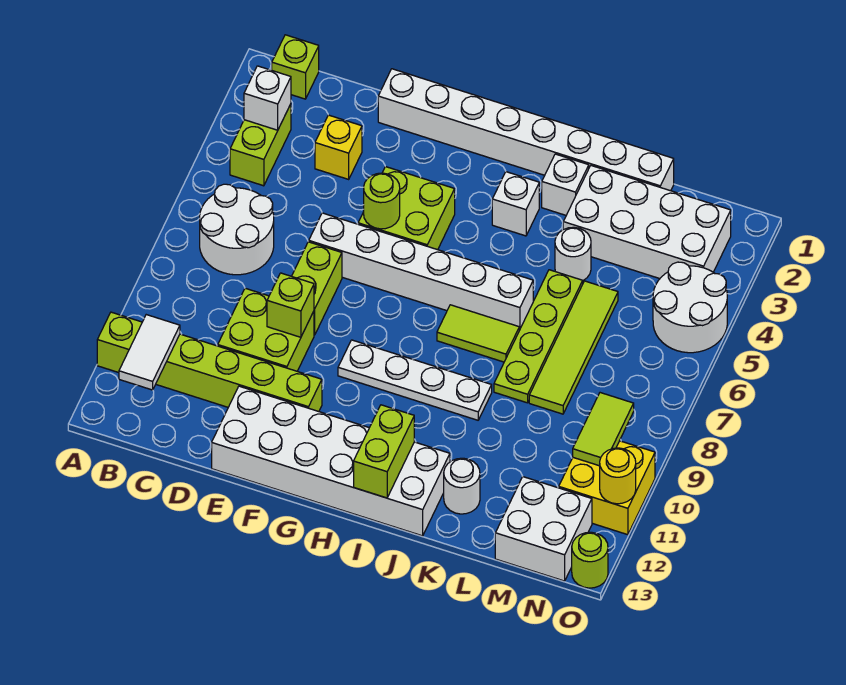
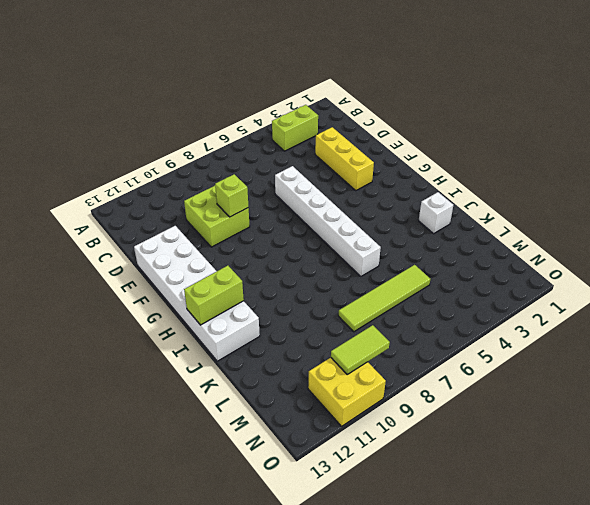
yellow brick D3:F3 level 1 -> yellow brick D3 level 1
none -> lime brick A11:F11 level 1
none -> lime brick B1 level 1
none -> white round brick B6:C7 level 1
none -> white brick E1:L1 level 1

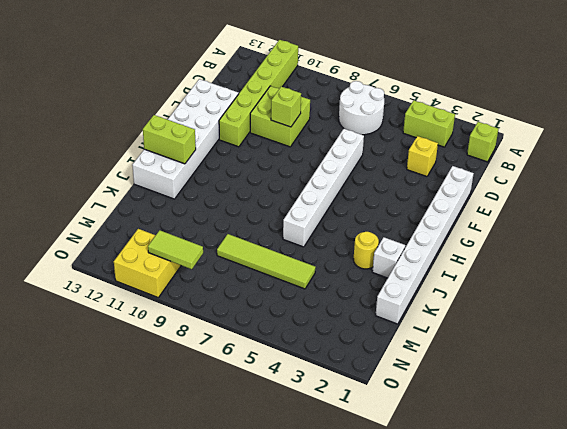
yellow round brick J3 level 1 -> yellow round brick O11 level 2
none -> lime brick E7:E8 level 1
none -> lime brick F4:G5 level 1
none -> white plate G9:J9 level 1
none -> white brick I3 level 1

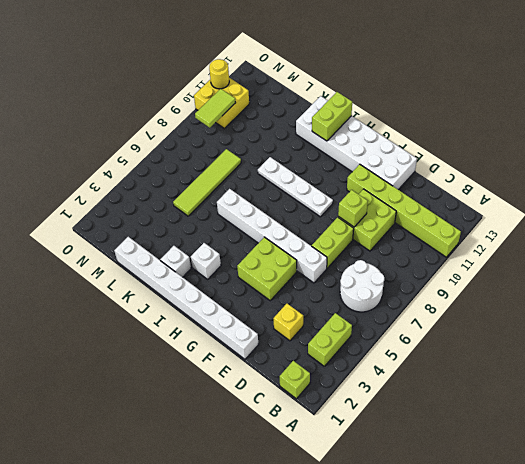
none -> lime tile I7:J7 level 1
none -> white brick K2:N3 level 1
none -> white round brick K4 level 1
none -> lime plate K5:K8 level 1

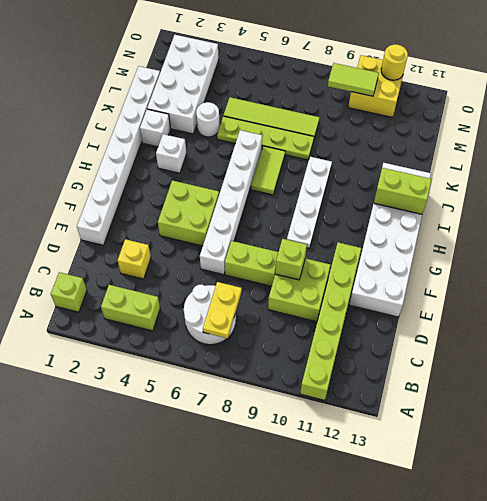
yellow plate B7:C7 level 2 -> none
none -> white round brick K12 level 1
none -> white brick M12:N13 level 1
none -> white round brick N4:O5 level 1
none -> lime round brick O13 level 1

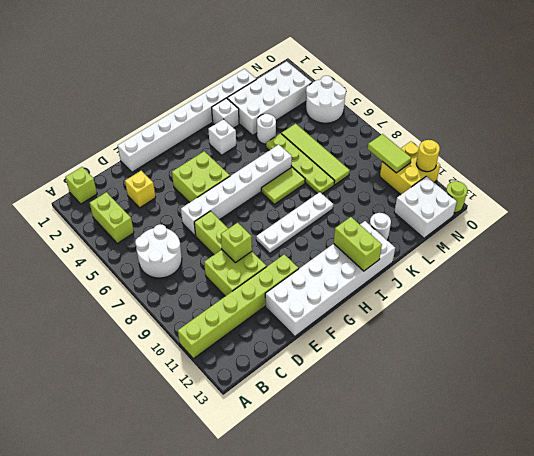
none -> white brick B3 level 2
none -> white tile B11:B12 level 2
none -> lime round brick F5 level 2

